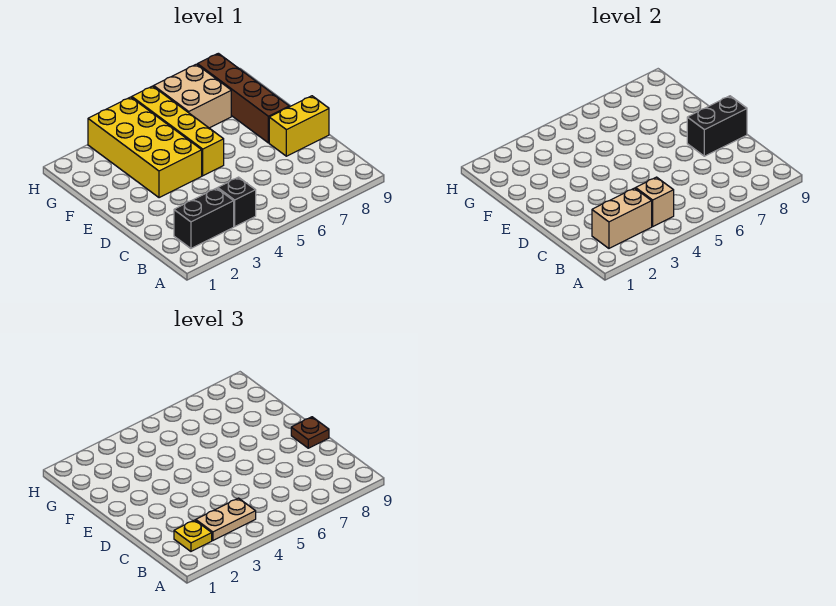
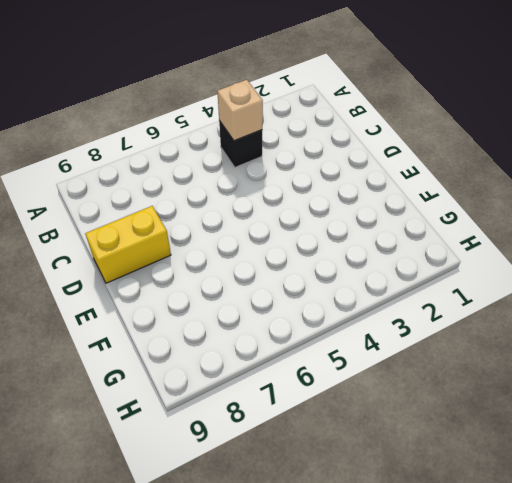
none -> black brick B2:B3 level 1
none -> yellow brick E3:H4 level 1
none -> yellow brick E5:H5 level 1

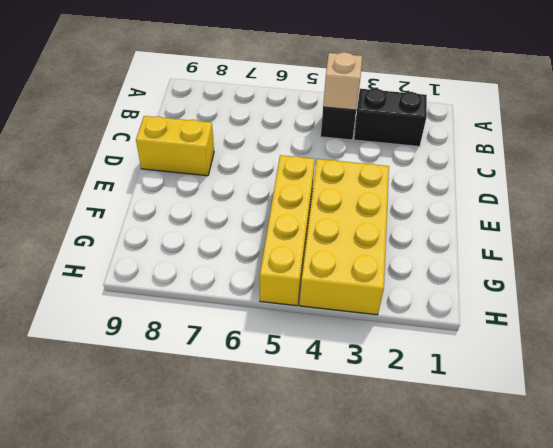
none -> brown brick E8:H8 level 1
none -> tan brick G6:H7 level 1
none -> tan brick B2:B3 level 2

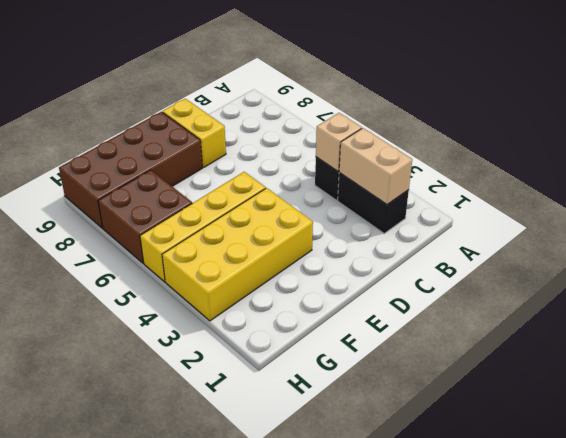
brown brick E8:H9 level 1 -> brown brick E8:H8 level 1
brown brick G6:H7 level 1 -> tan brick G6:H7 level 1
none -> black brick D8:D9 level 2
none -> yellow plate B2 level 3
none -> tan plate B3:B4 level 3

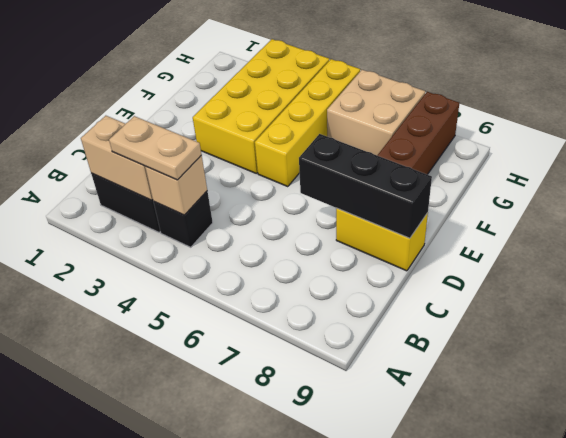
black brick D7:D9 level 2 -> black brick D8:D9 level 2
none -> yellow plate B2 level 3
none -> brown plate D9 level 3

